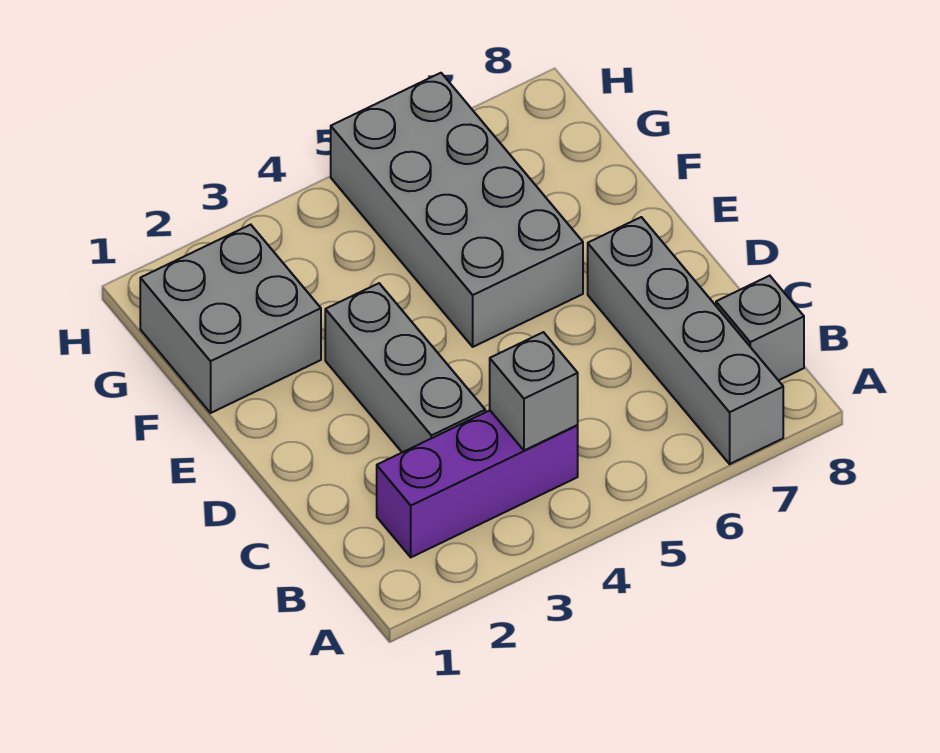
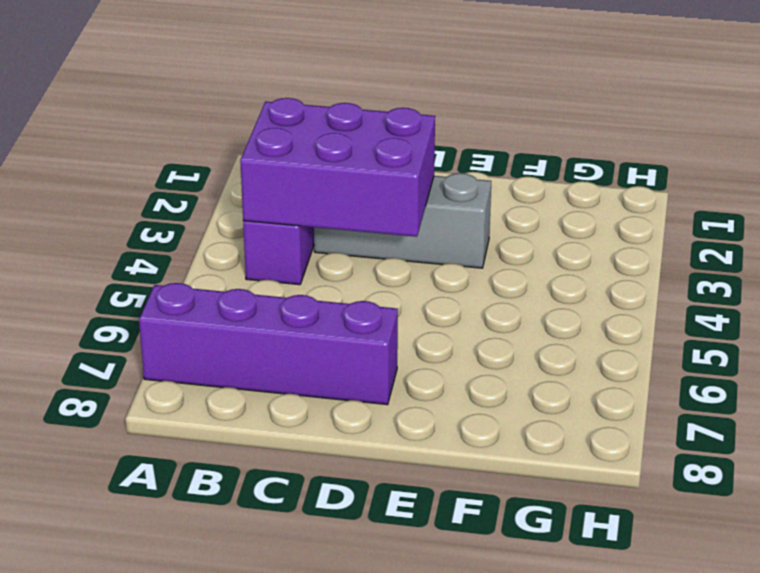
purple brick A7:D7 level 1 -> grey brick A7:D7 level 1
purple brick B3:D4 level 2 -> grey brick B4 level 2
none -> grey brick B8 level 1
none -> grey brick E5:H6 level 1

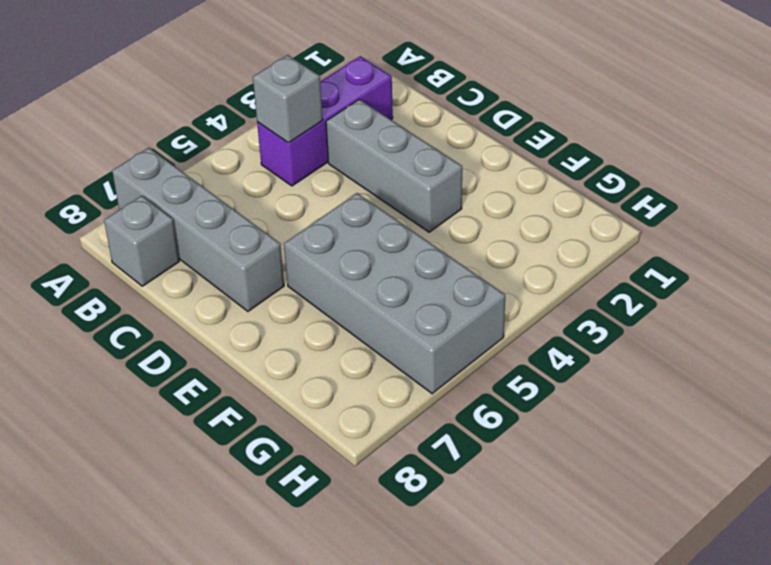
none -> grey brick F1:G2 level 1

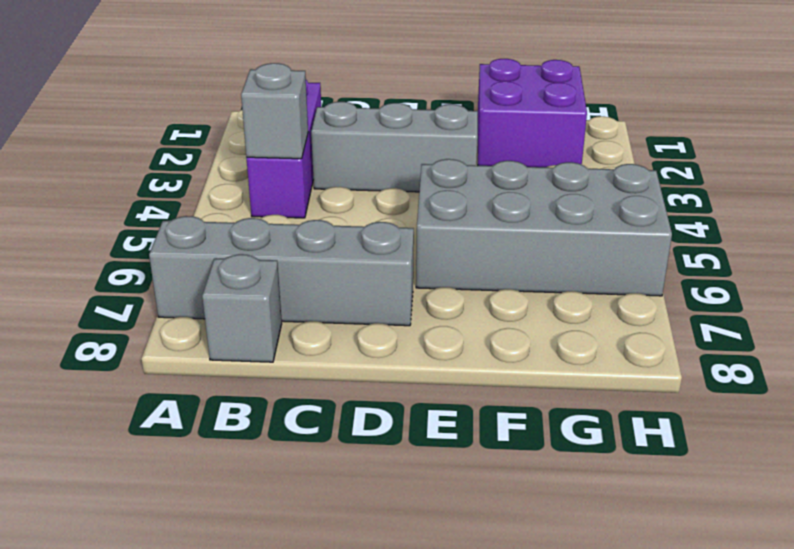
purple brick F1:G2 level 1 -> grey brick F1:G2 level 1

